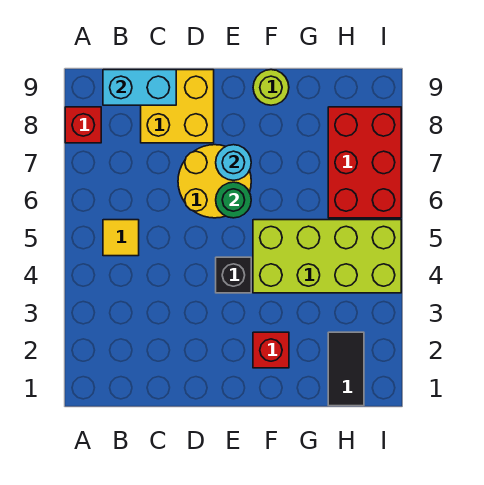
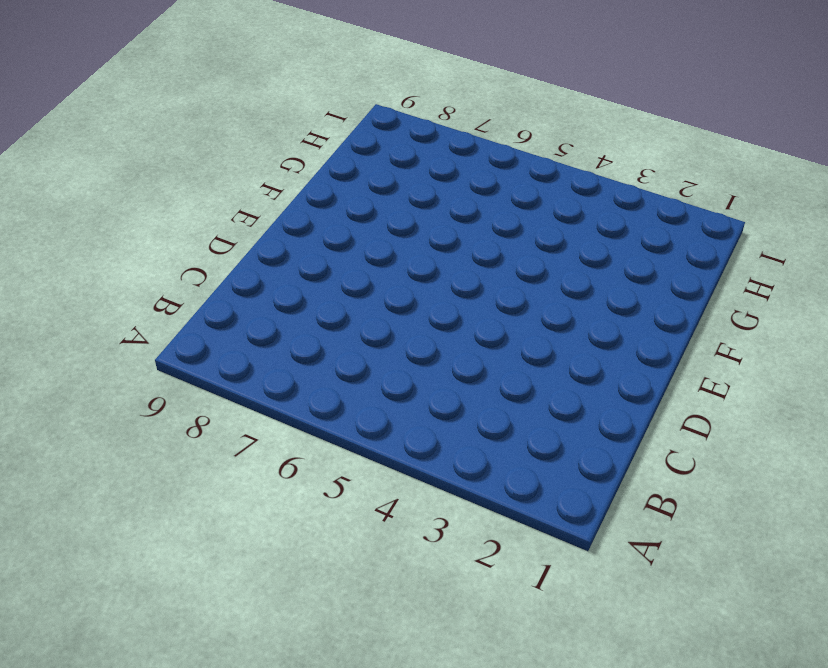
none -> red brick A8 level 1
none -> yellow tile B5 level 1
none -> yellow brick C8:D9 level 1

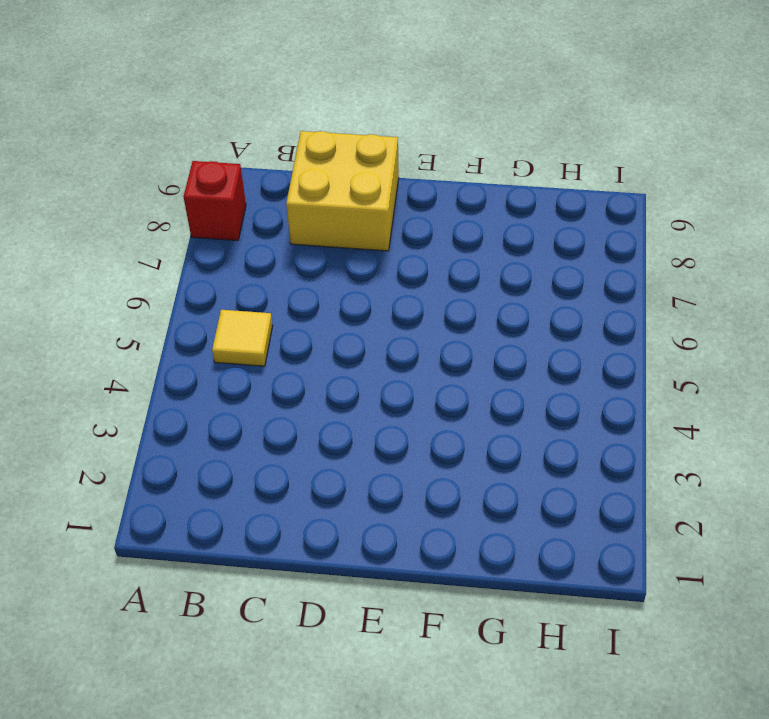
none -> yellow round brick D6:E7 level 1
none -> black brick E4 level 1
none -> red brick F2 level 1

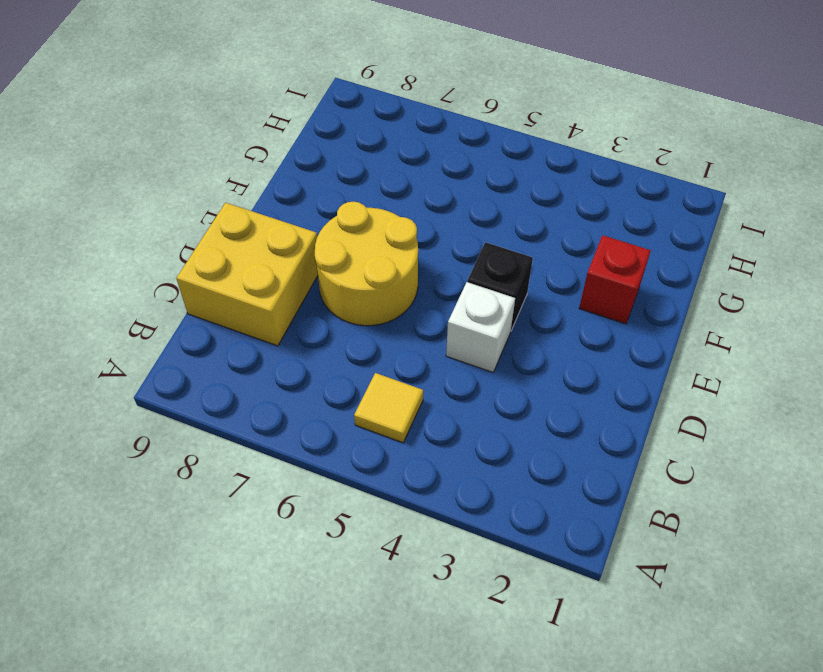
white brick D4 level 1 -> none
none -> red brick A8 level 1
none -> lime brick F4:I5 level 1
none -> lime round brick F9 level 1

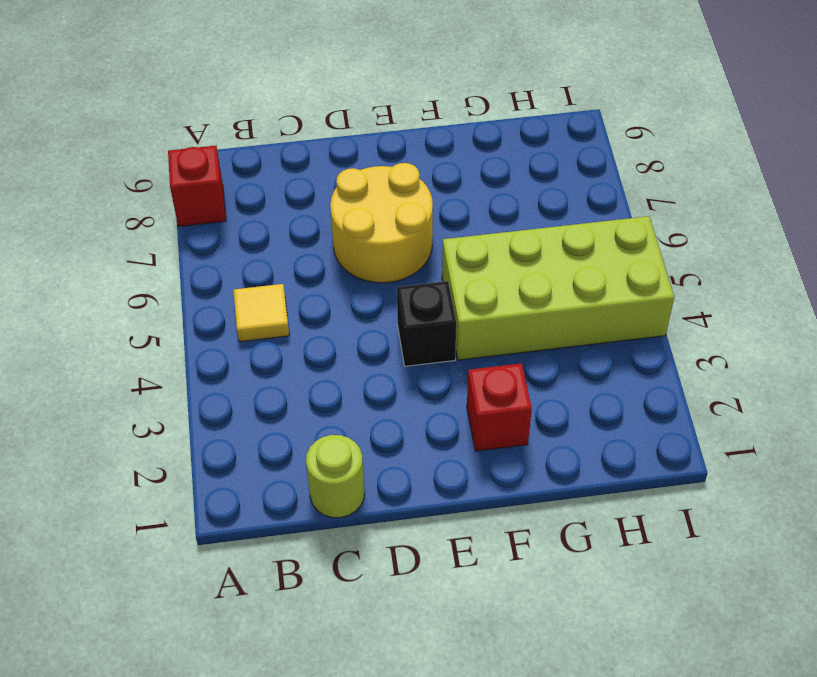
lime round brick C1 level 1 -> lime round brick F9 level 1
none -> yellow brick C8:D9 level 1
none -> black tile H1:H2 level 1
none -> red brick H6:I8 level 1

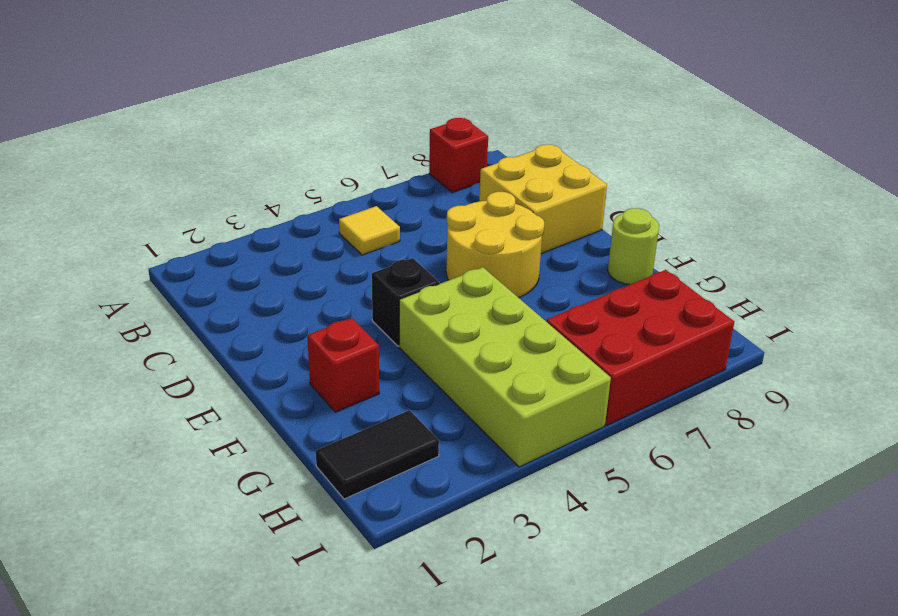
none -> cyan brick B9:C9 level 2
none -> green round brick E6 level 2
none -> cyan round brick E7 level 2

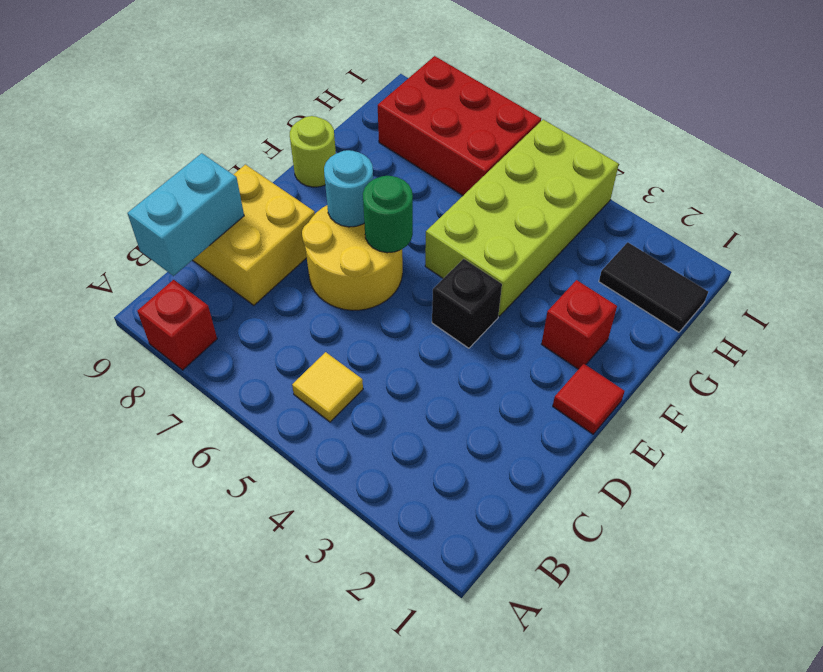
red tile E1 level 1 -> none

